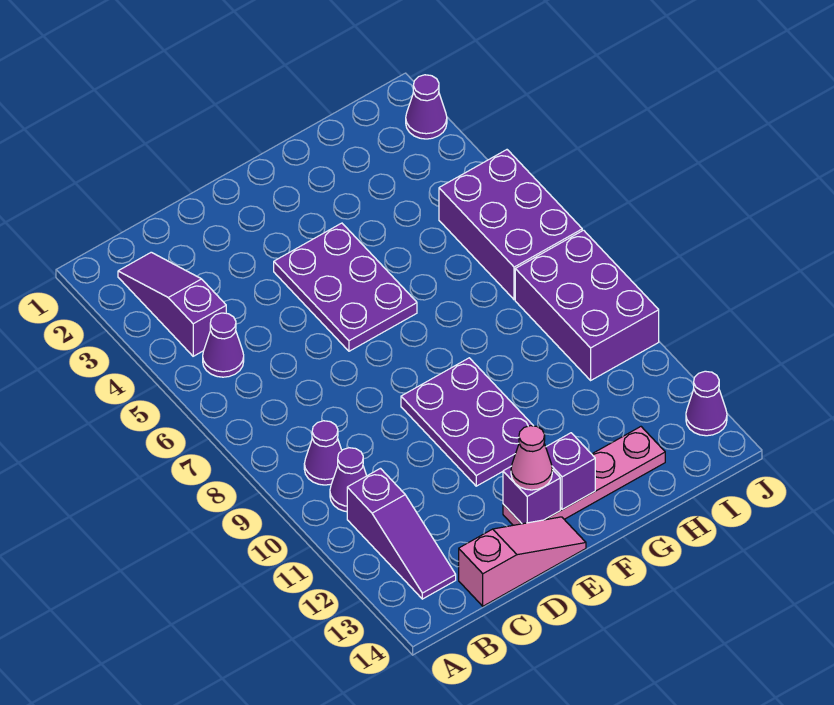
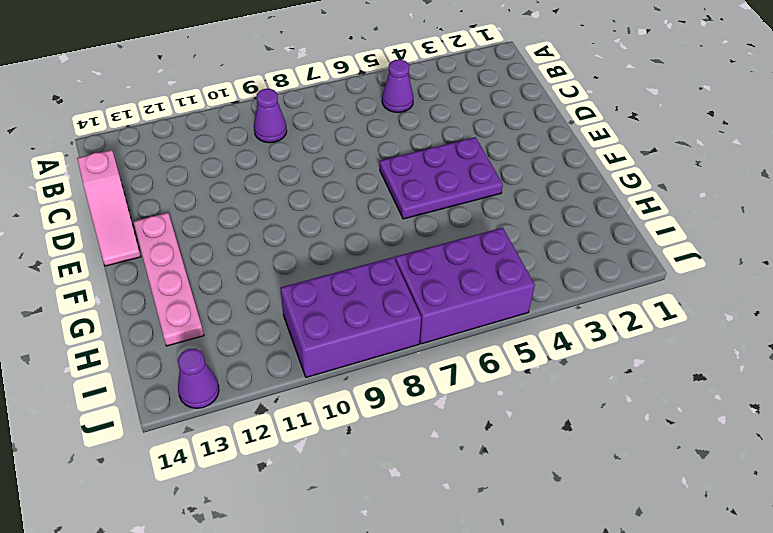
none -> purple slope B2:B4 level 1 top 4
none -> purple cone B10 level 1
none -> purple slope B11:B13 level 1 top 11

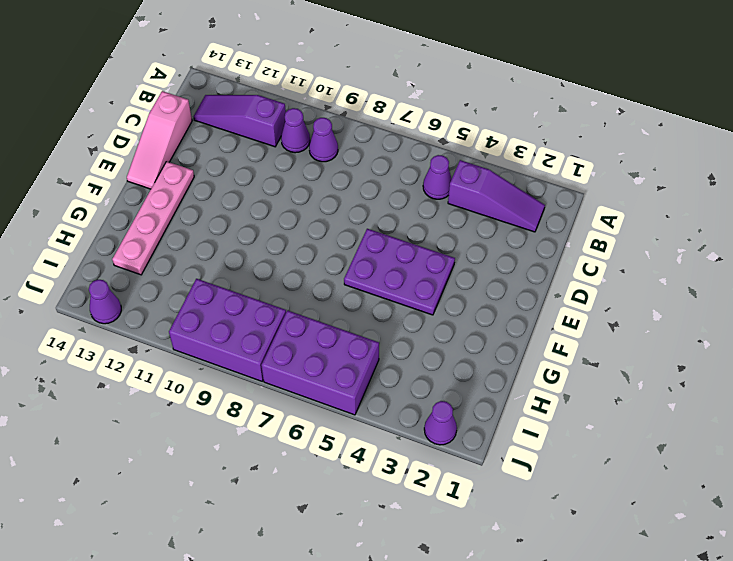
none -> purple plate E9:F11 level 1
none -> purple brick E13 level 2
none -> purple brick F13 level 2

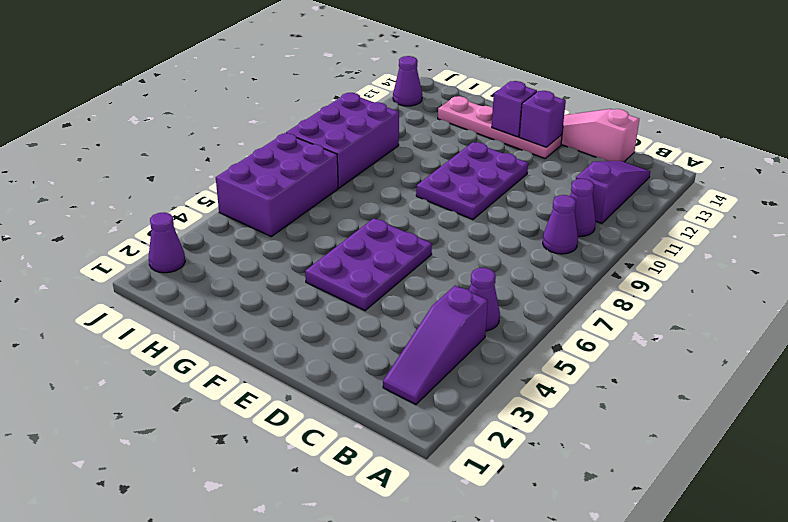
none -> pink cone E13 level 3

